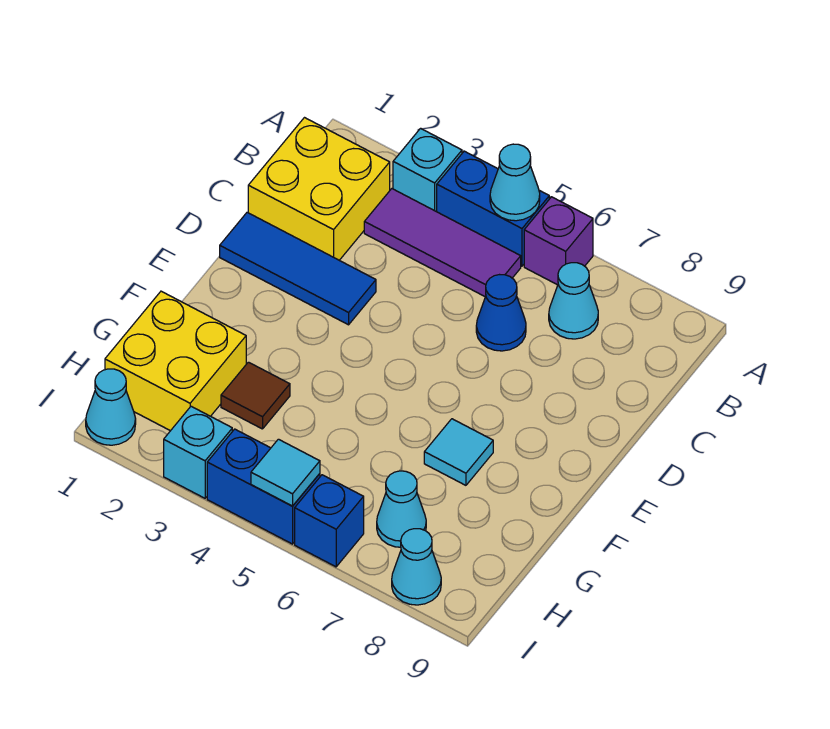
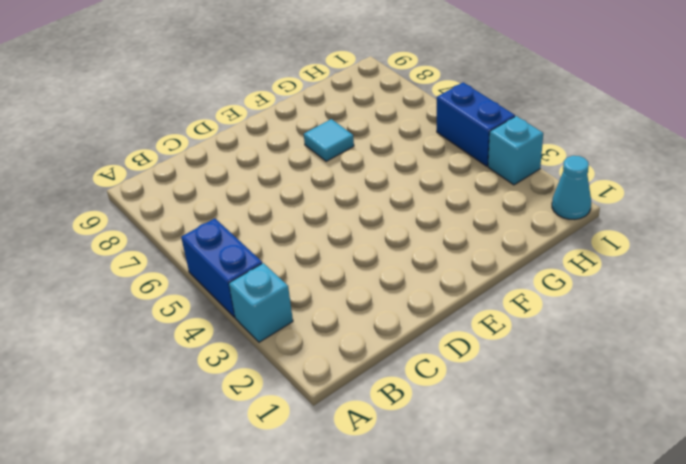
none -> purple brick A6 level 1
none -> yellow brick B1:C2 level 1
none -> purple tile B3:B5 level 1

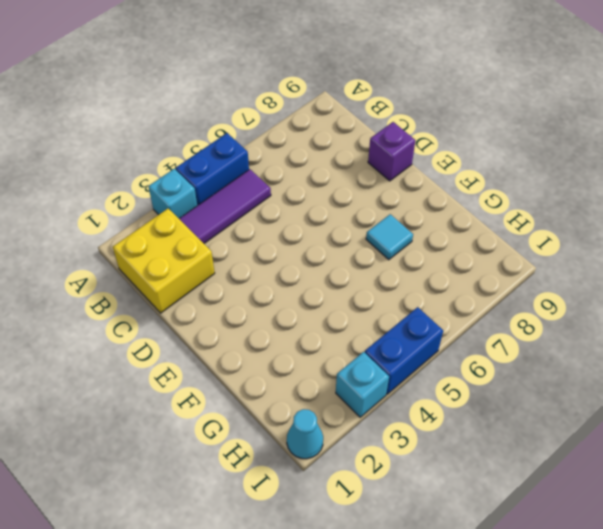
purple brick D9 level 1 -> purple brick A6 level 1
none -> cyan cone B7 level 1
none -> blue cone C6 level 1
none -> blue tile D1:D3 level 1

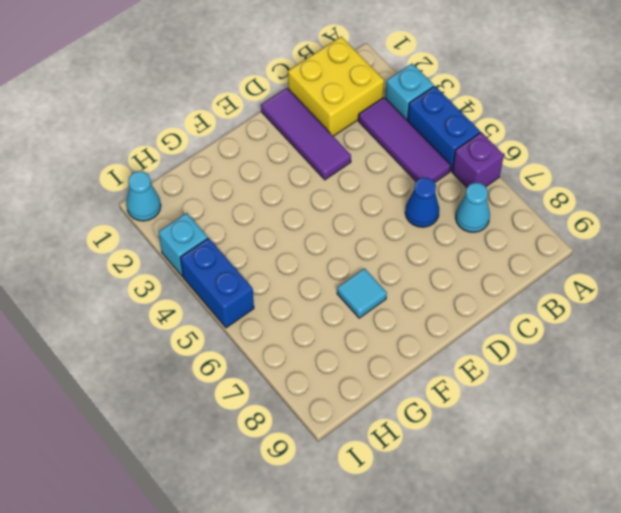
purple tile D1:D3 level 1 -> blue tile D1:D3 level 1
none -> yellow brick G1:H2 level 1
none -> brown tile G3 level 1
none -> cyan cone H7 level 1

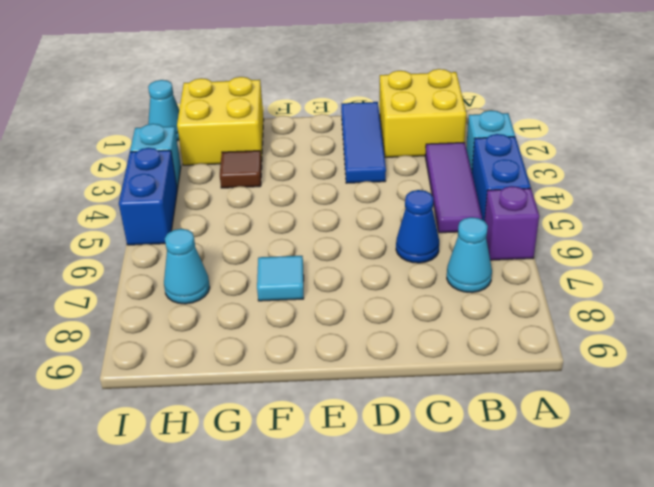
none -> blue brick I6 level 1
none -> cyan cone I8 level 1
none -> cyan cone A5 level 2

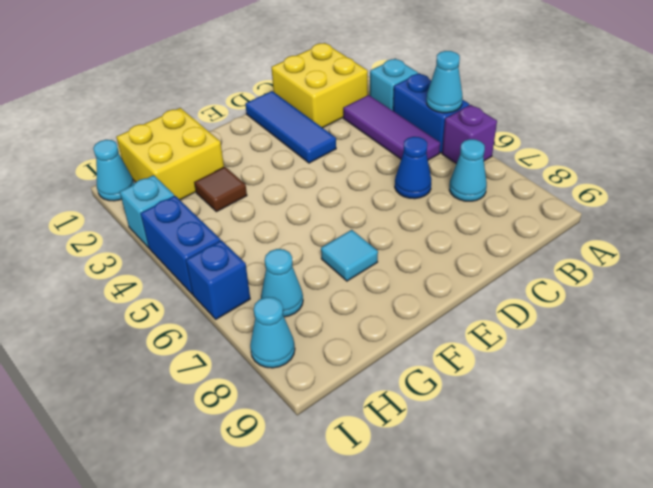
none -> cyan tile I5 level 2

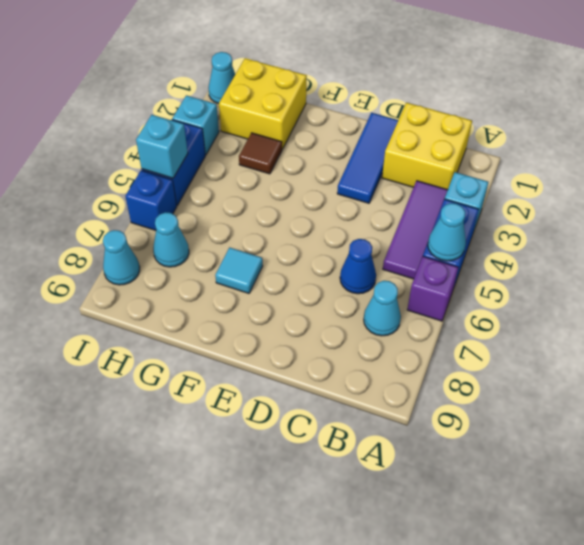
cyan brick I5 level 2 -> cyan tile I5 level 2

